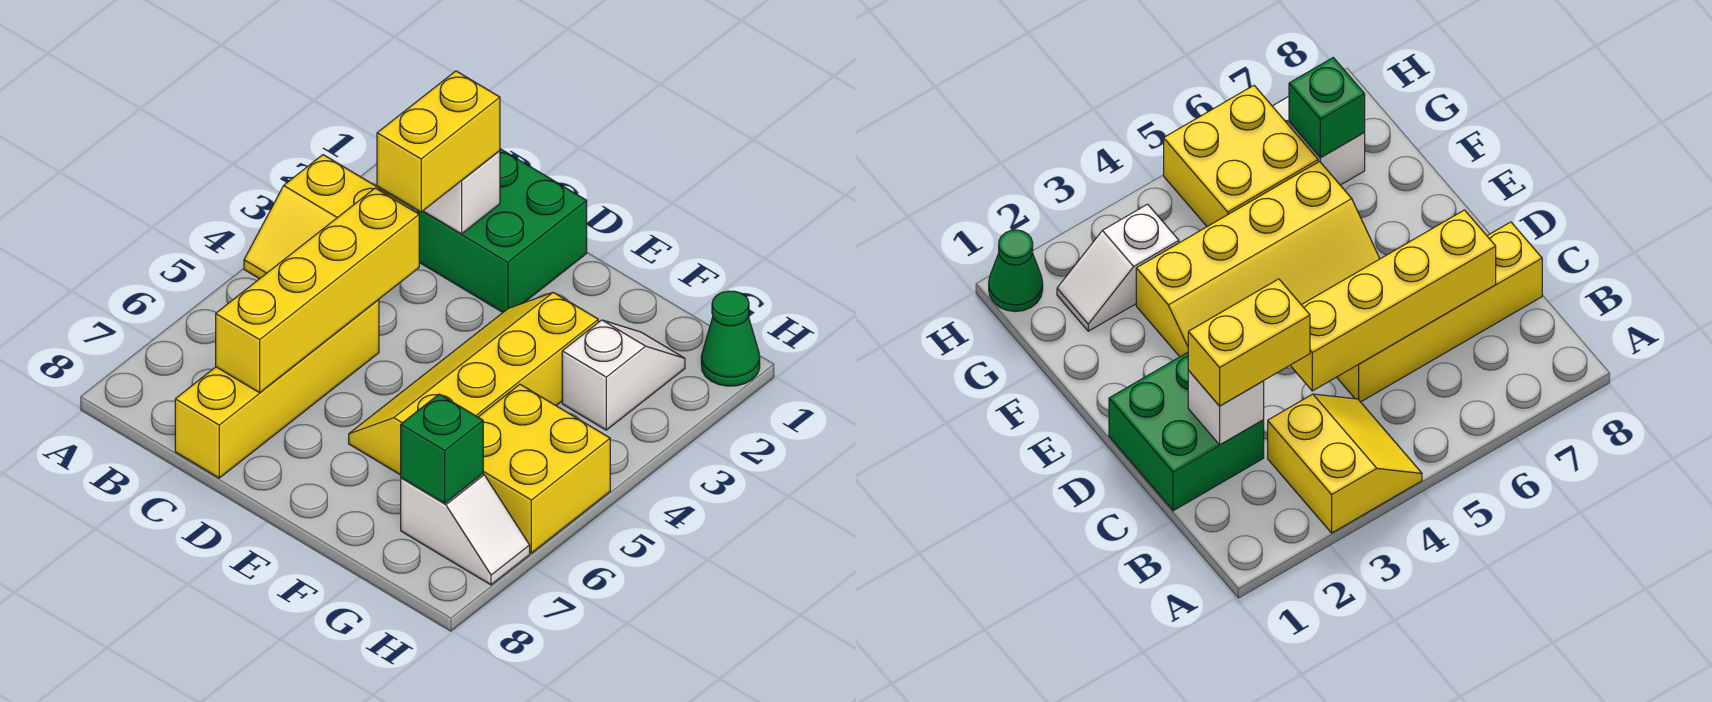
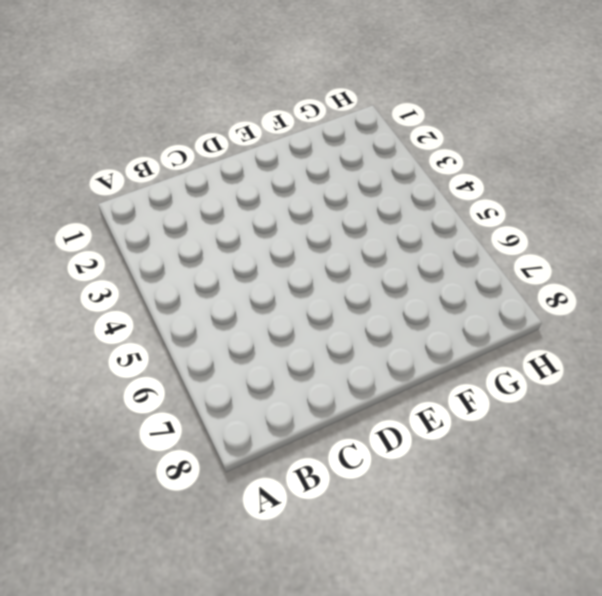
none -> yellow slope A3:B4 level 1 top 3
none -> green brick C1:D2 level 1
none -> yellow brick C5:C8 level 1

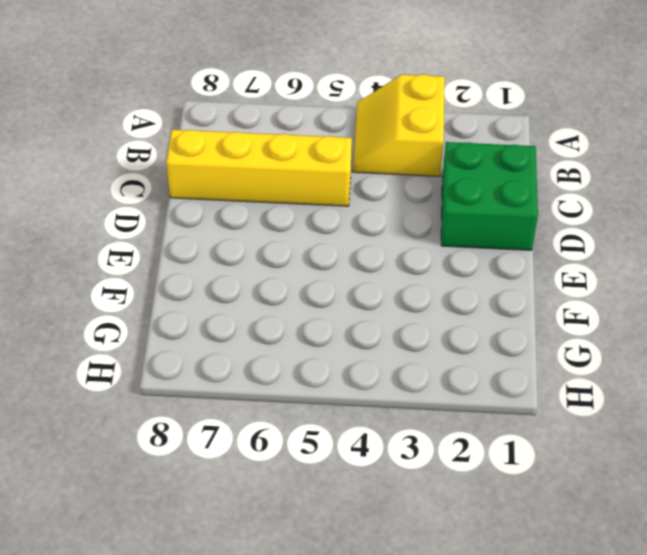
none -> yellow slope E3:F6 level 1 top F
none -> white slope G2:G3 level 1 top 3
none -> yellow brick G5:H6 level 1

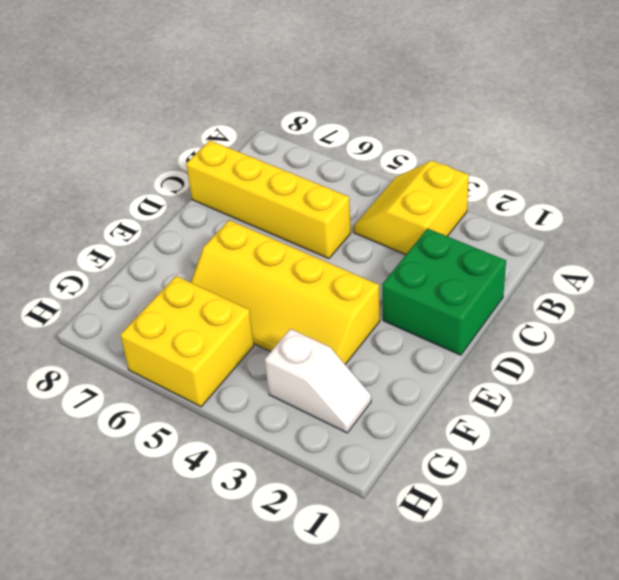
yellow slope E3:F6 level 1 top E -> yellow slope E3:F6 level 1 top F
none -> white slope G7:H7 level 1 top G
none -> green cone H1 level 1
none -> white brick C2 level 2

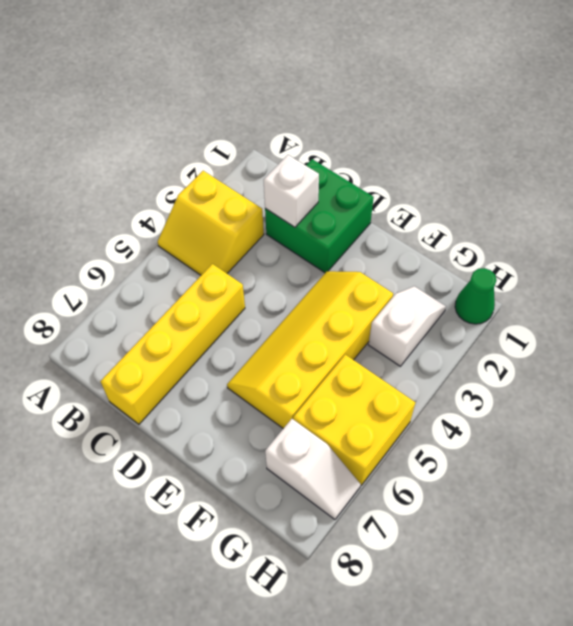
none -> yellow brick C4:C7 level 2
none -> green brick G7 level 2
none -> yellow brick C2:C3 level 3

